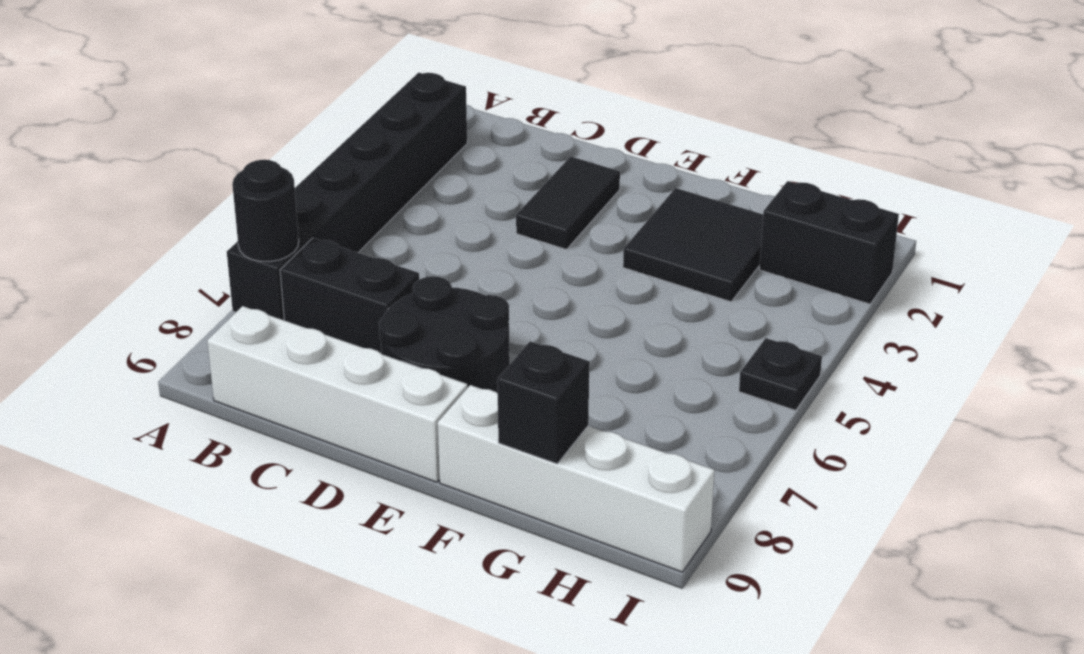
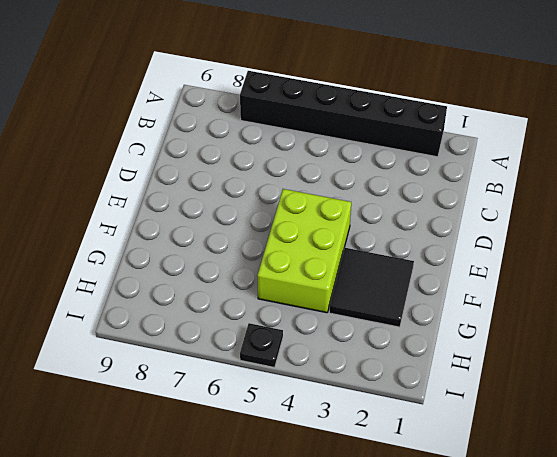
lime brick E4:G5 level 1 -> none
none -> black brick B7:C7 level 1
none -> white brick B9:E9 level 1

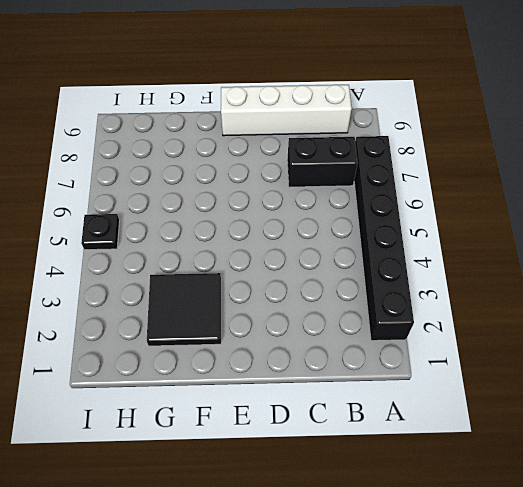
none -> black tile D2:D3 level 1
none -> black round brick D7:E8 level 1

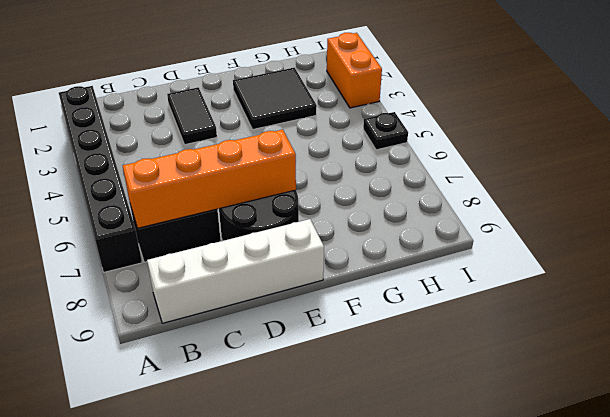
orange brick B7:E7 level 2 -> none
orange brick I2:I3 level 1 -> black brick H2:I2 level 1
none -> white brick F9:I9 level 1
none -> black round brick A7 level 2

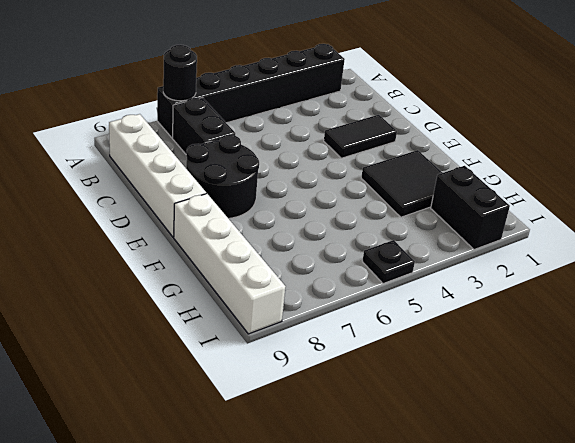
none -> black brick G9 level 2

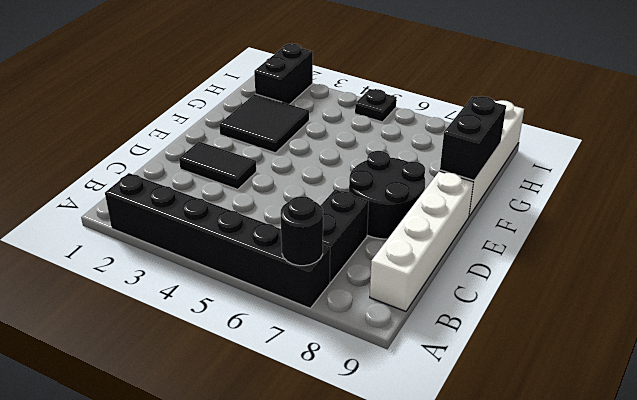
black brick F9:G9 level 2 -> black brick G9 level 2

